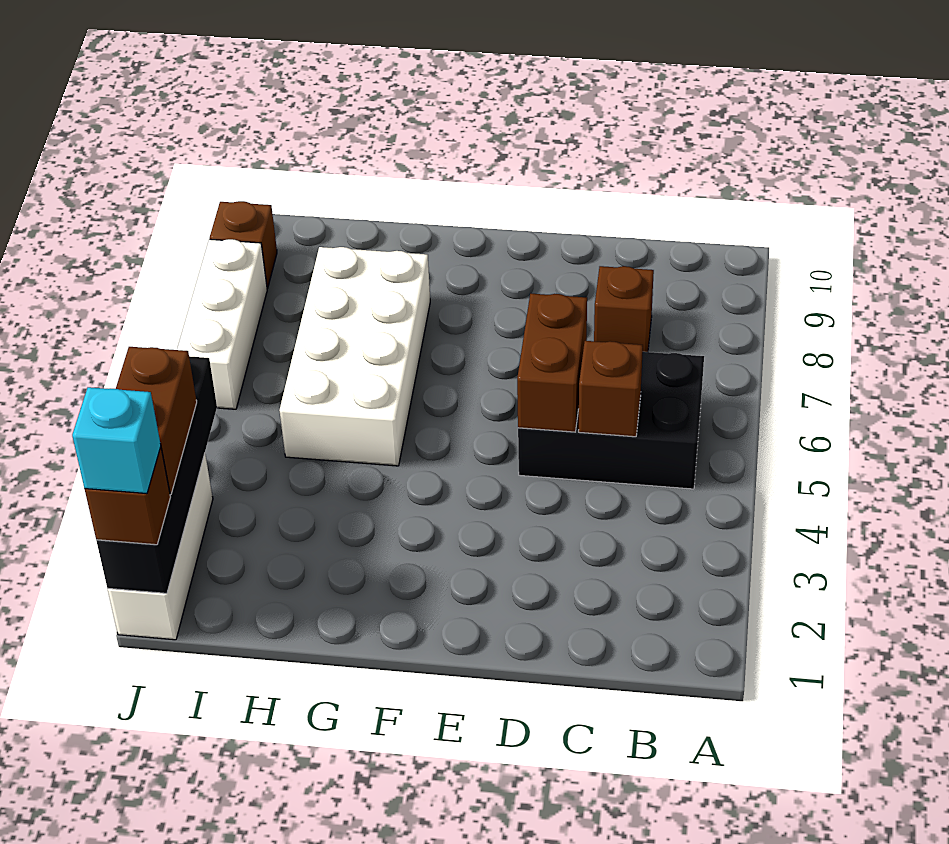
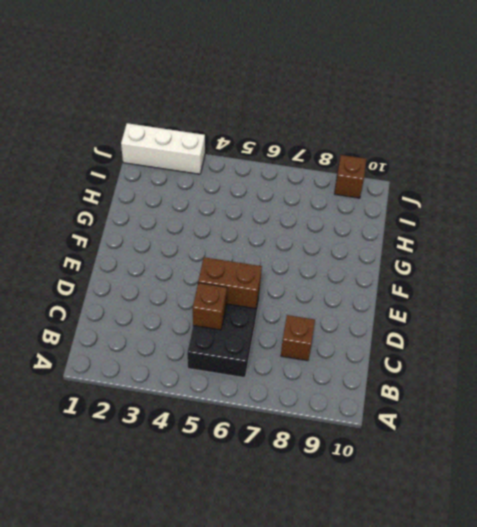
none -> white brick G5:H8 level 1
none -> white brick J6:J8 level 1
none -> black brick J1:J4 level 2

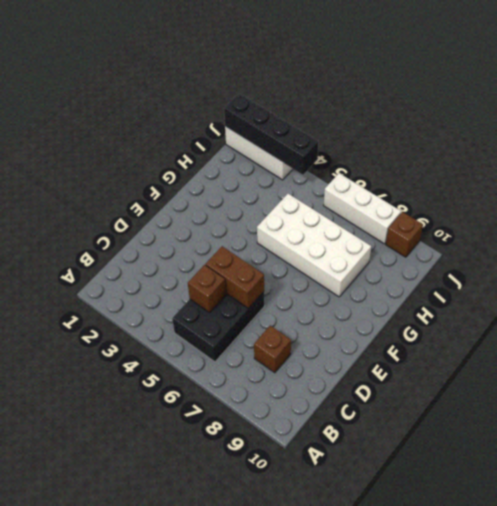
none -> brown brick J1 level 3
none -> brown brick J2:J3 level 3
none -> cyan brick J1 level 4

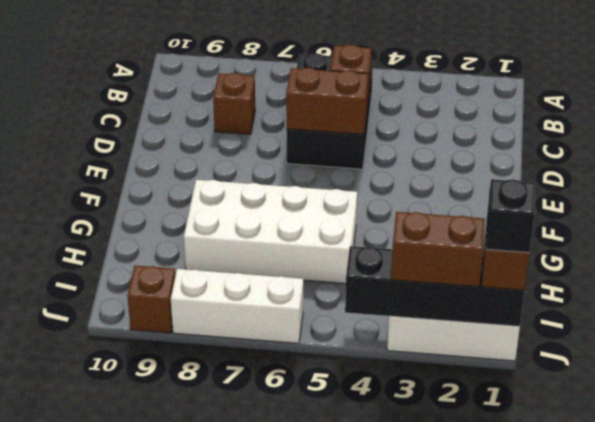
black brick J1 level 4 -> cyan brick J1 level 4

